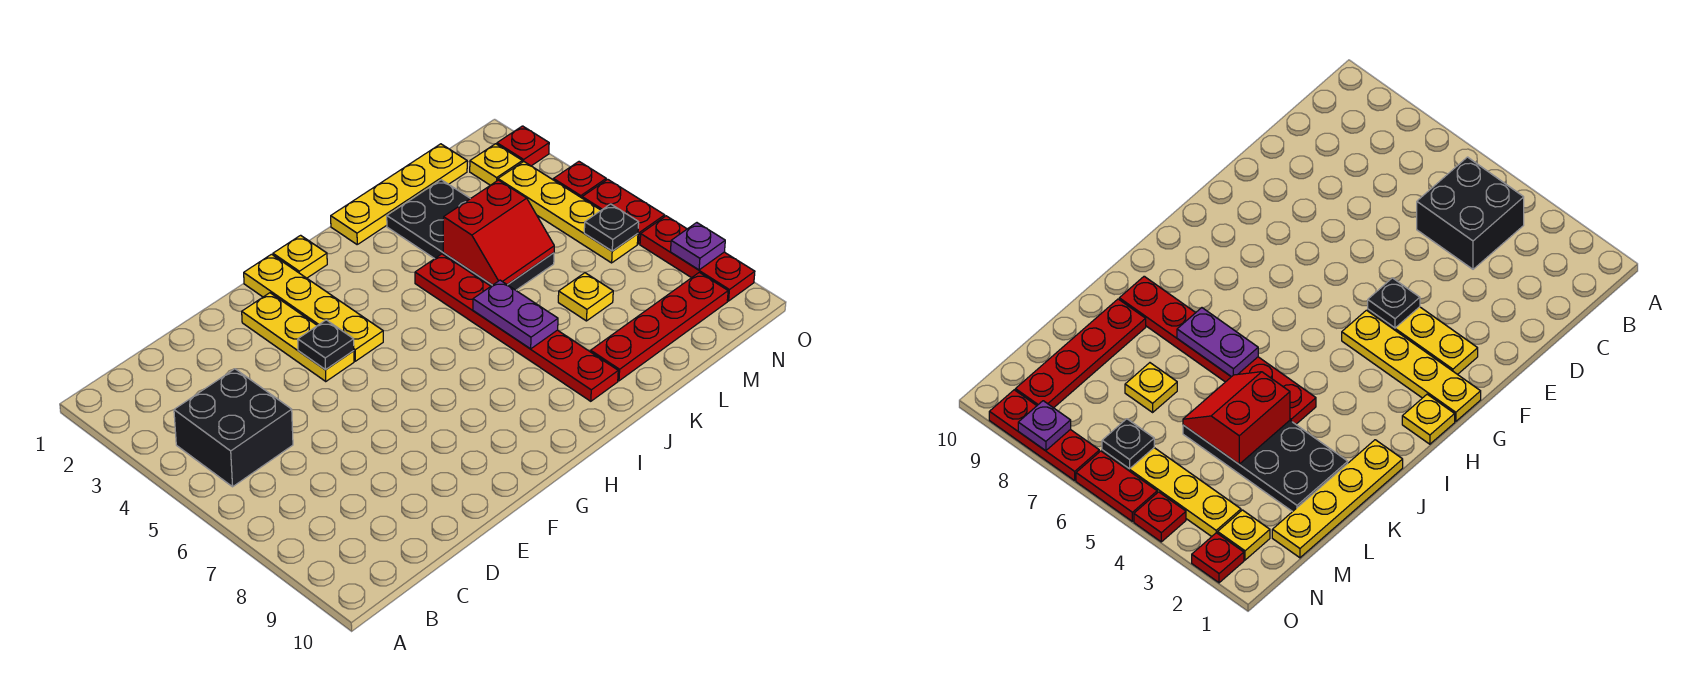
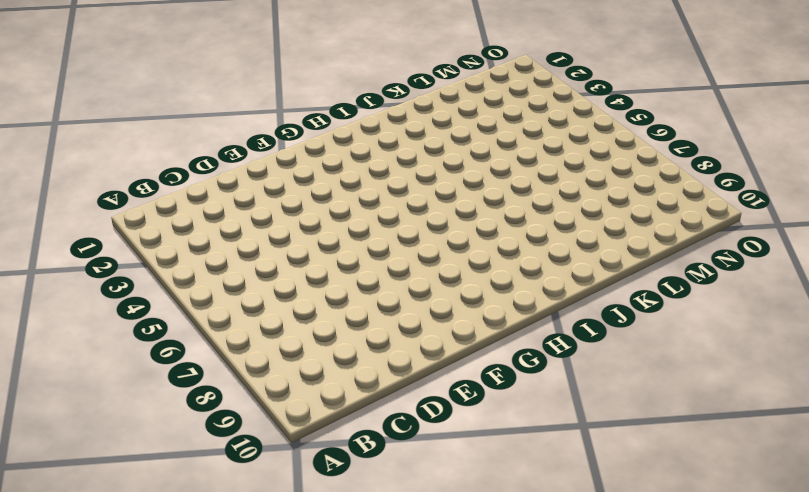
none -> black brick B4:C5 level 1
none -> yellow plate F2:F4 level 1
none -> yellow plate G1:G4 level 1

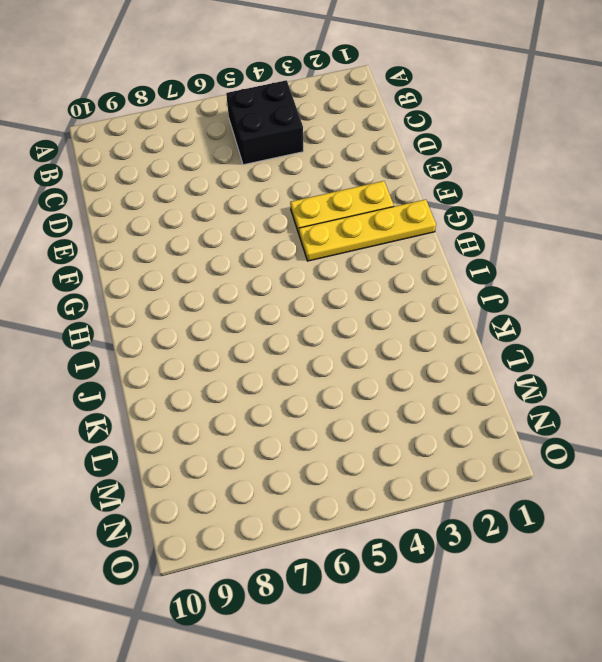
none -> yellow plate H1 level 1
none -> yellow plate J1:M1 level 1
none -> red plate J4:J9 level 1

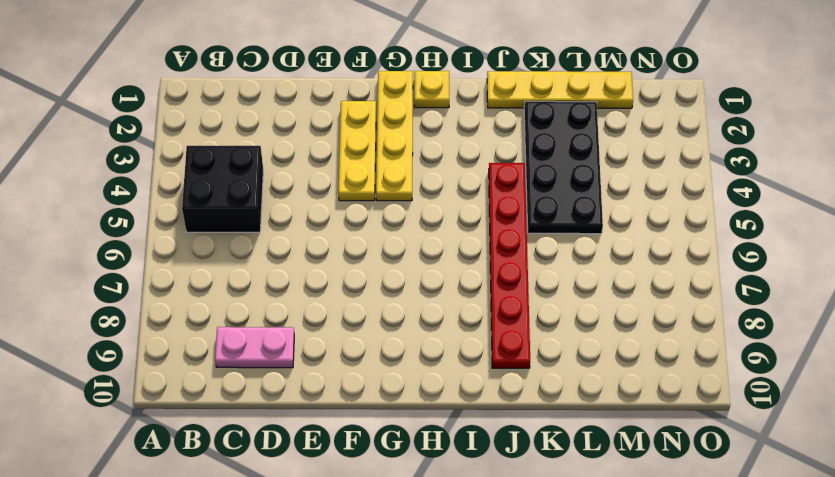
pink plate C9:D9 level 1 -> none
none -> red plate K9:N9 level 1
none -> yellow plate L7 level 1
none -> yellow plate N2 level 1

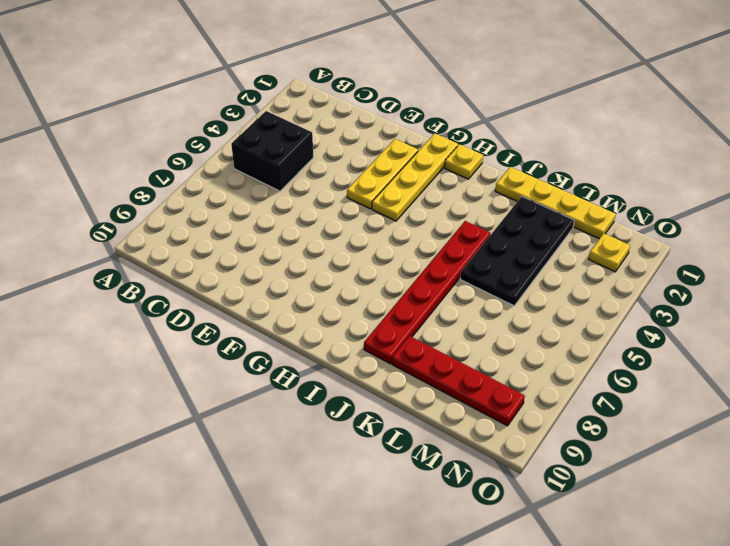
none -> yellow plate L7 level 1
none -> yellow plate N3:N6 level 1
none -> red plate O2 level 1

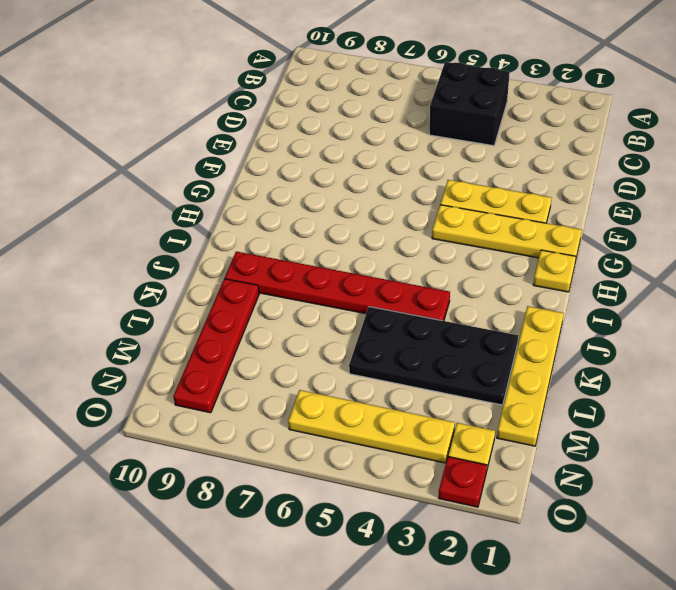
none -> yellow plate L7 level 1
none -> red plate O4 level 1
none -> red plate O5:O6 level 1

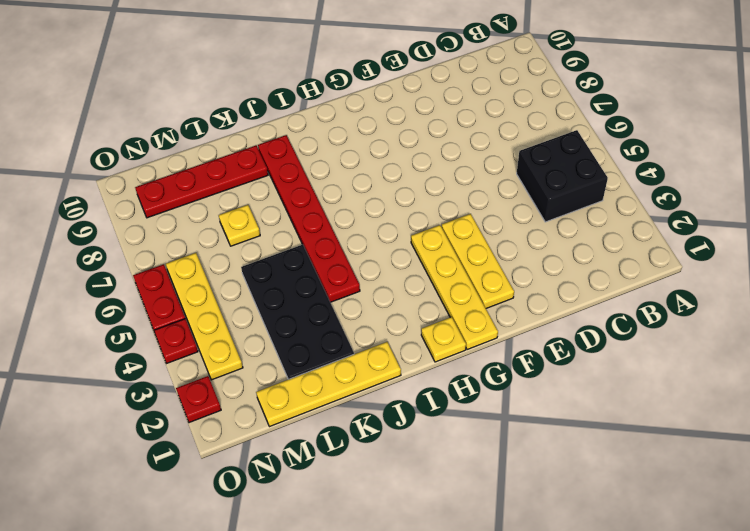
none -> yellow plate N2 level 1
none -> red plate O7:O9 level 1
none -> black plate F4 level 2

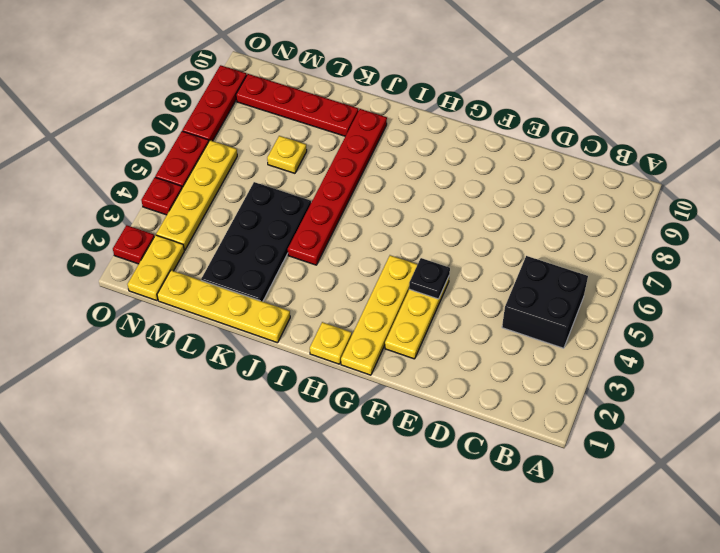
yellow plate N1:N2 level 1 -> yellow plate N2 level 1
none -> purple plate J6:J7 level 2
none -> red slope K4:L5 level 2 top 4
none -> black plate N6 level 2

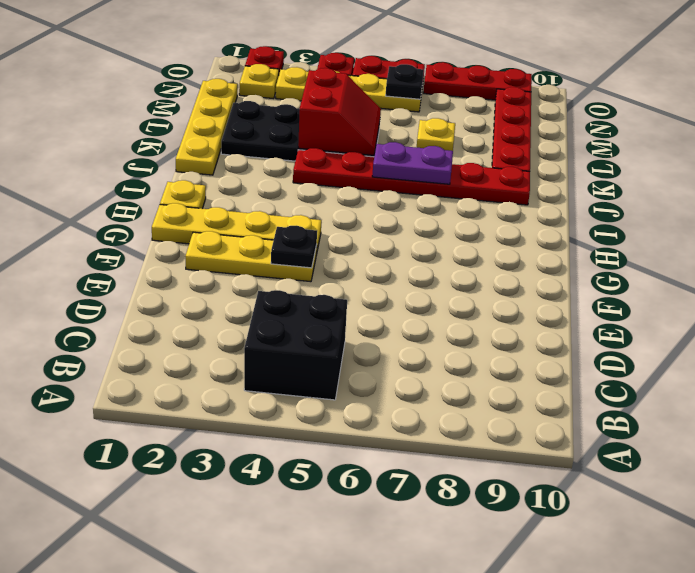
none -> purple plate O8 level 2

